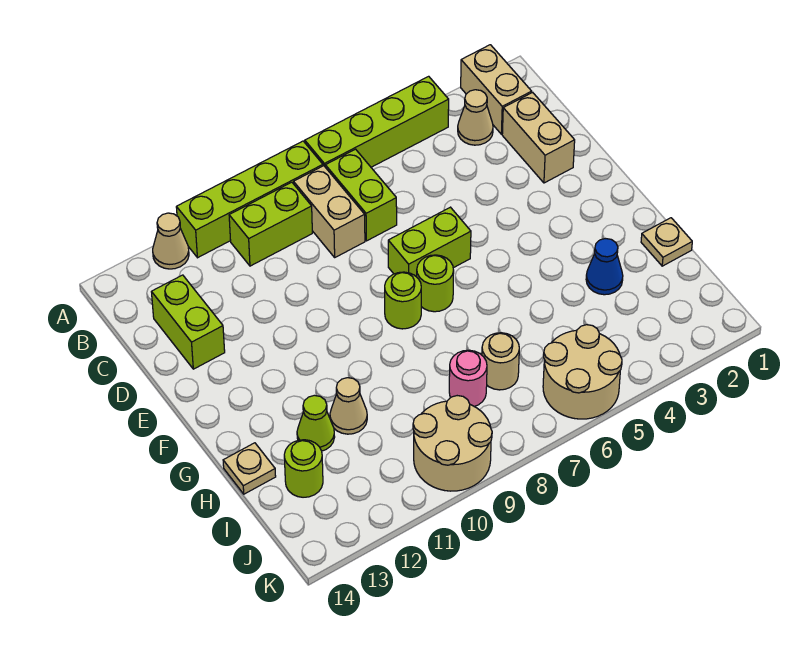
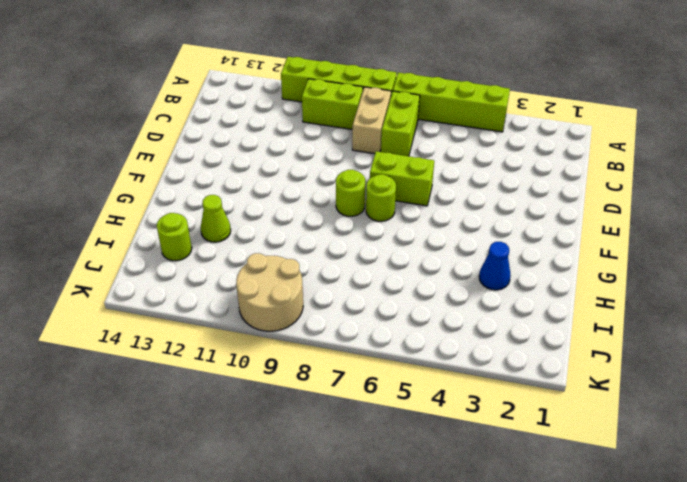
none -> tan brick A2:B2 level 1
none -> tan cone A12 level 1
none -> tan cone B3 level 1

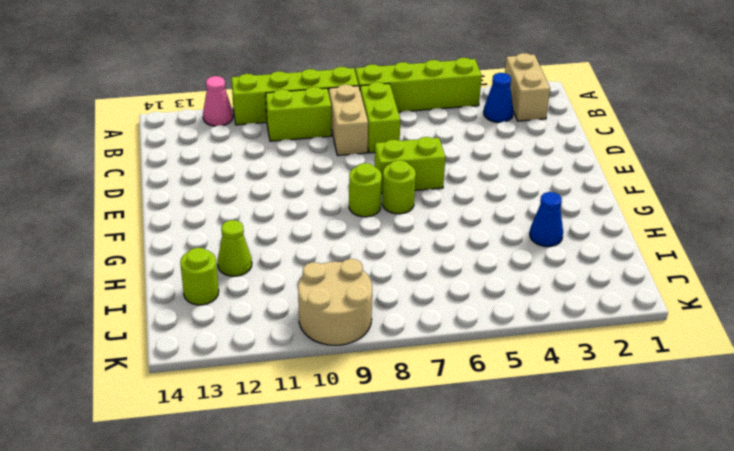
pink cone A12 level 1 -> tan cone A12 level 1
blue cone B3 level 1 -> tan cone B3 level 1
none -> tan brick C2:D2 level 1
none -> lime brick C13:D13 level 1
none -> tan plate H1 level 1

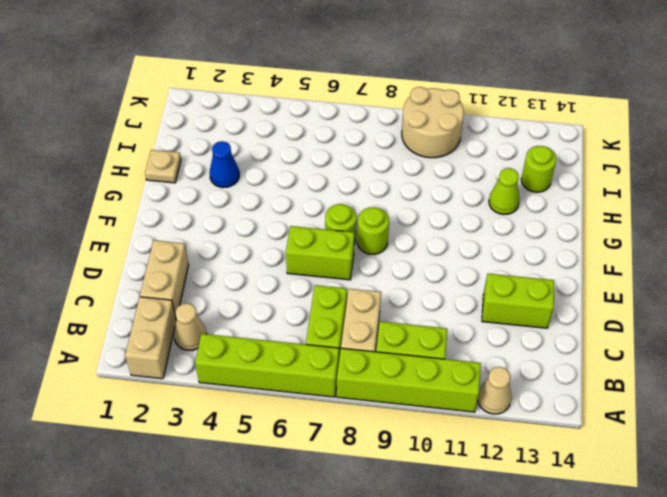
lime brick D12:D13 level 1 -> lime brick C13:D13 level 1
none -> tan cone H11 level 1
none -> tan plate H14 level 1
none -> tan round brick I7 level 1

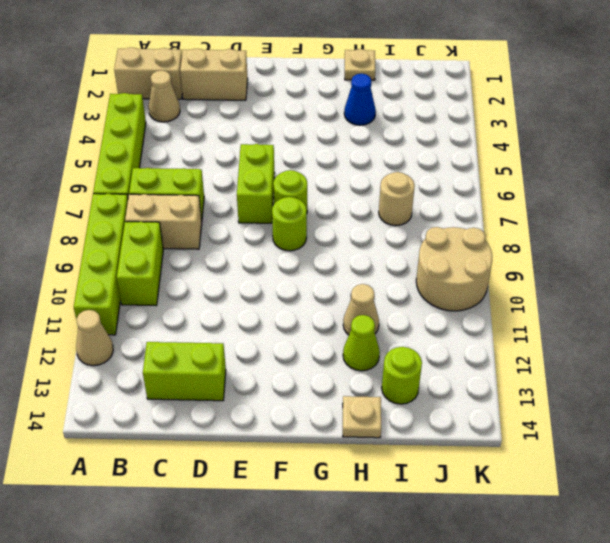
none -> pink round brick I8 level 1
none -> tan round brick J5:K6 level 1

